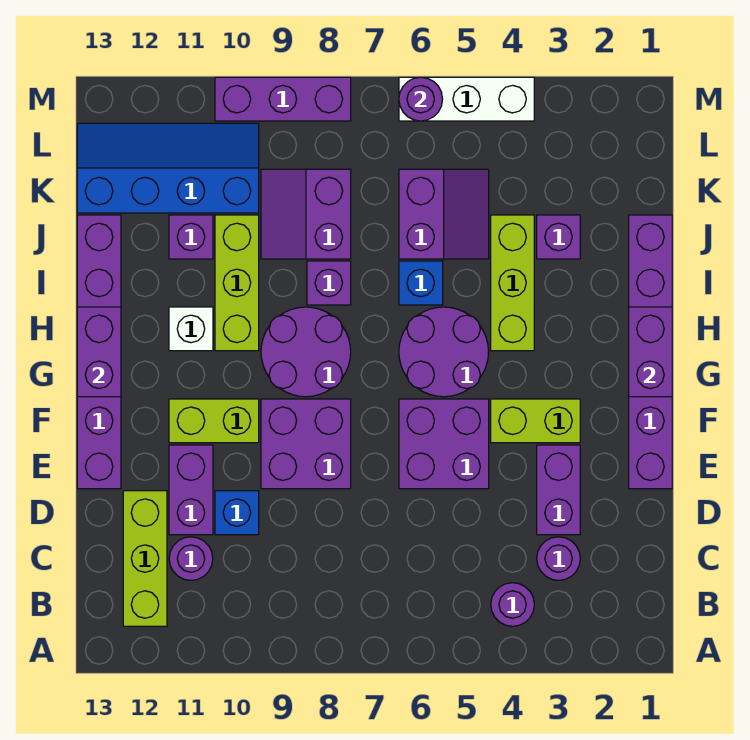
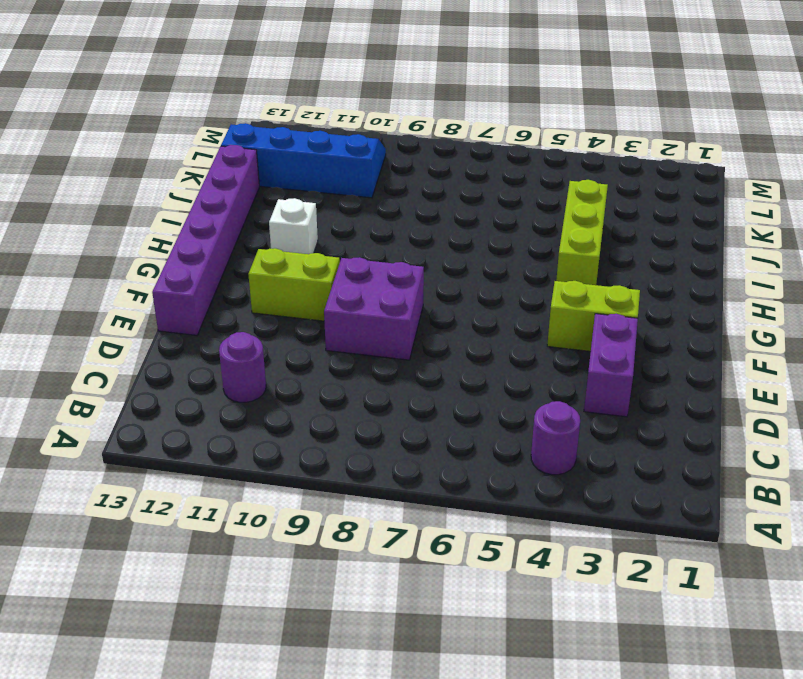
none -> lime brick B12:D12 level 1
none -> purple round brick C3 level 1
none -> blue brick D10 level 1
none -> purple brick D11:E11 level 1

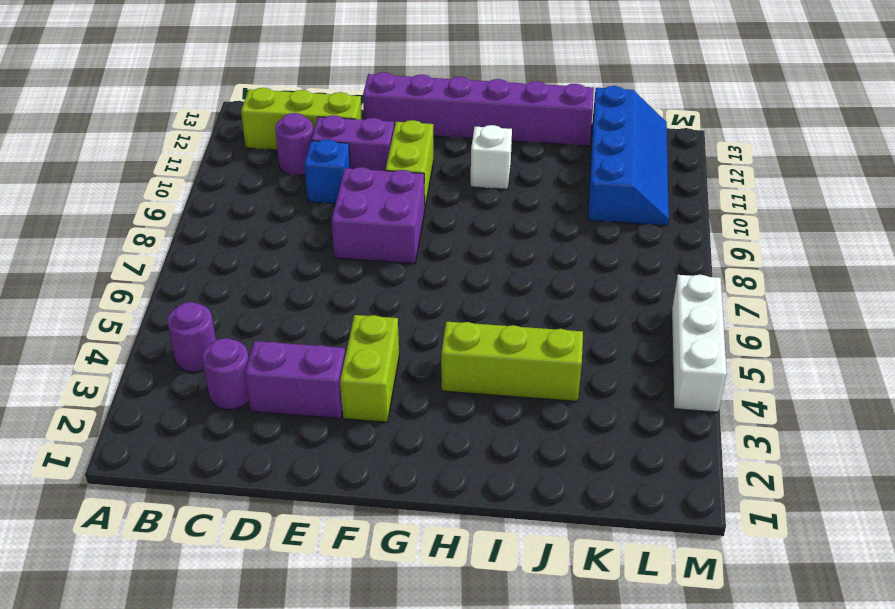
none -> purple brick E1:J1 level 1
none -> purple brick E5:F6 level 1
none -> purple round brick G5:H6 level 1
none -> purple round brick G8:H9 level 1

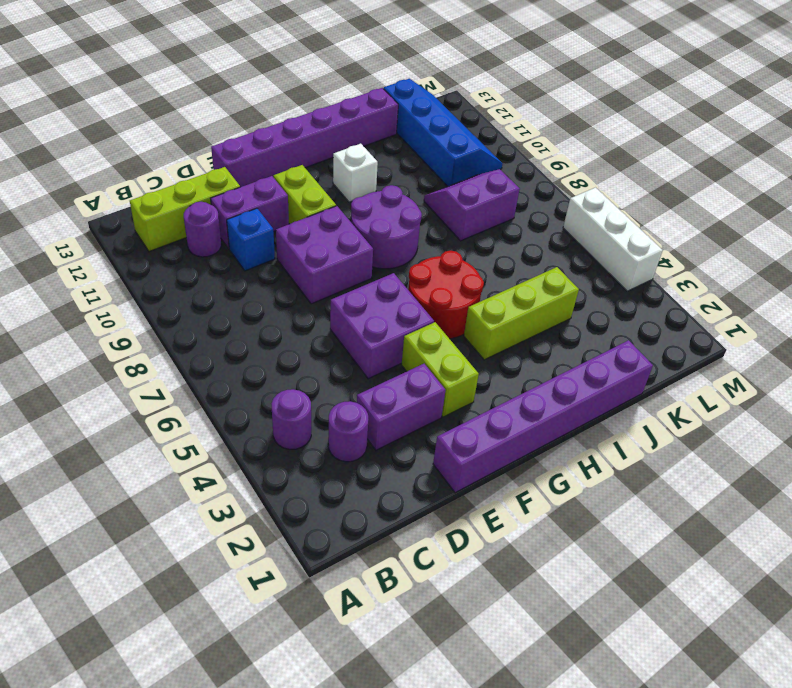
red round brick G5:H6 level 1 -> purple round brick G5:H6 level 1
none -> lime brick H10:J10 level 1
none -> blue brick I6 level 1
none -> purple brick I8 level 1
none -> purple brick J3 level 1

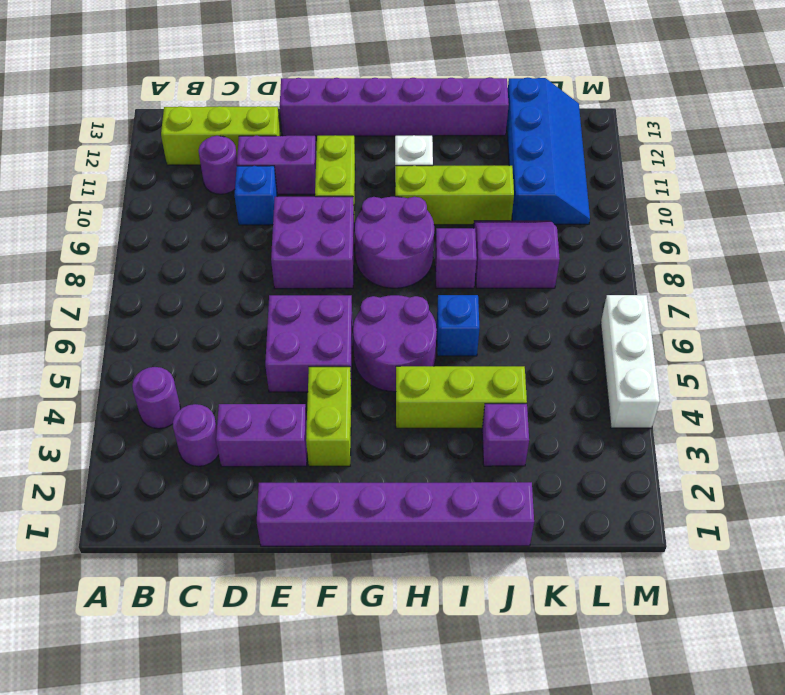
none -> purple slope J5:K6 level 1 top 6
none -> purple brick J11 level 1
none -> purple brick M8:M10 level 1
none -> purple brick G1:H1 level 2

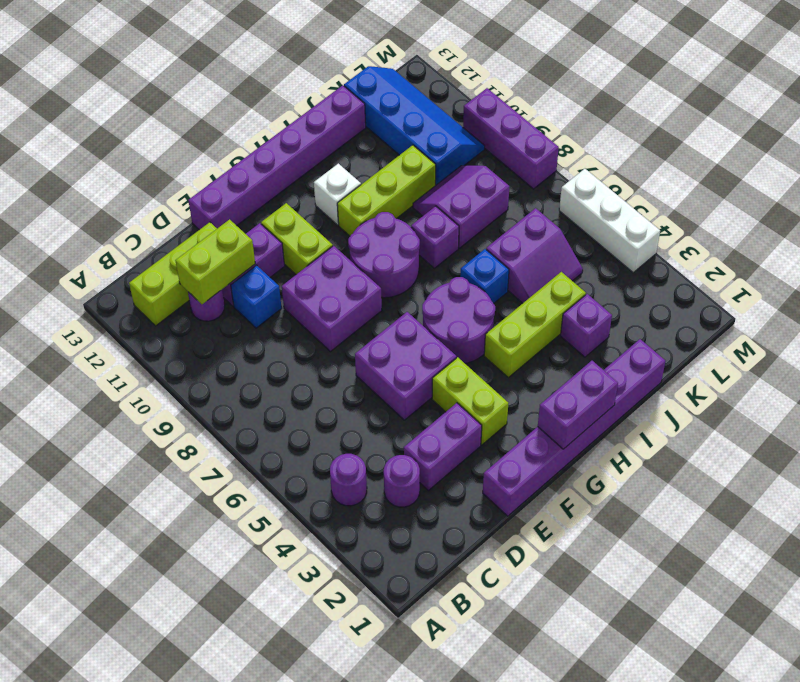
lime brick C11:D11 level 2 -> none
none -> purple brick J11 level 1
none -> purple brick G13:H13 level 2
none -> purple round brick M6 level 2

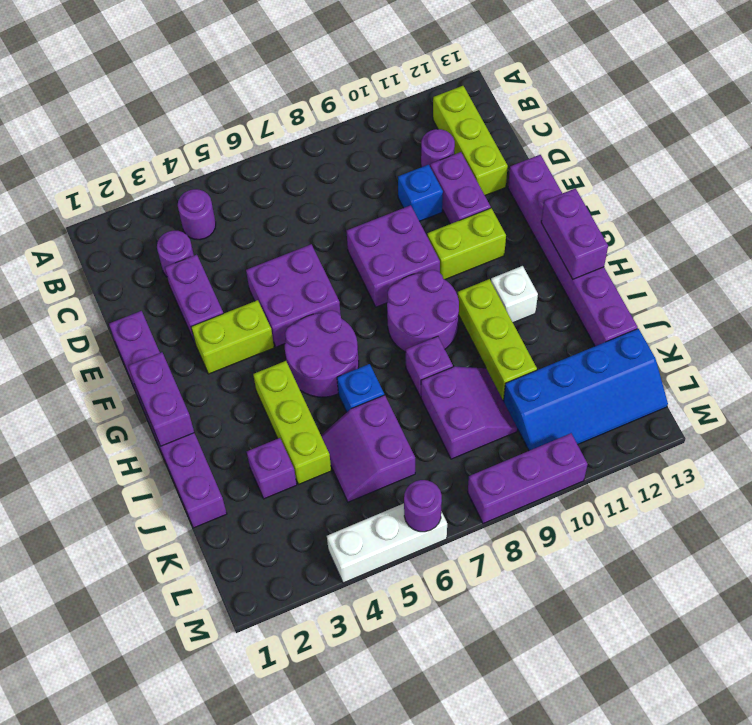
none -> purple brick J11 level 1

